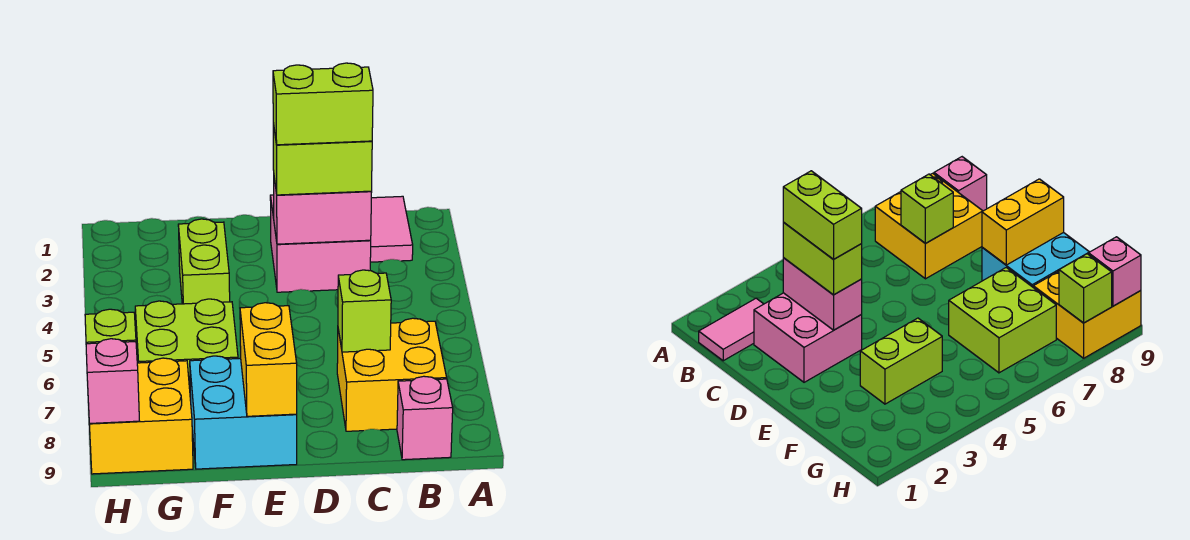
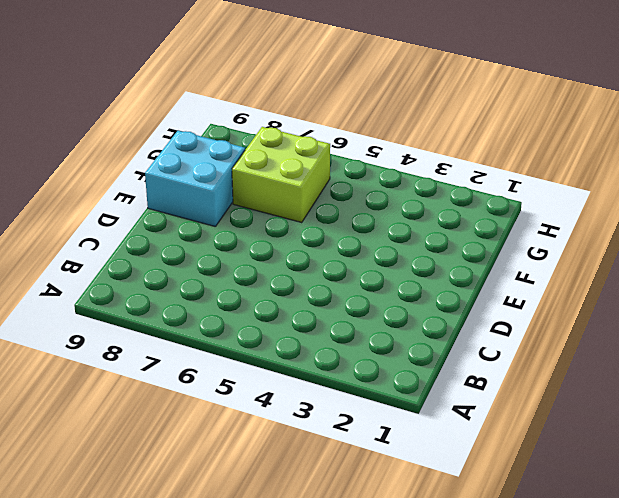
none -> pink tile B1:B2 level 1
none -> yellow brick B7:C8 level 1
none -> pink brick B9 level 1

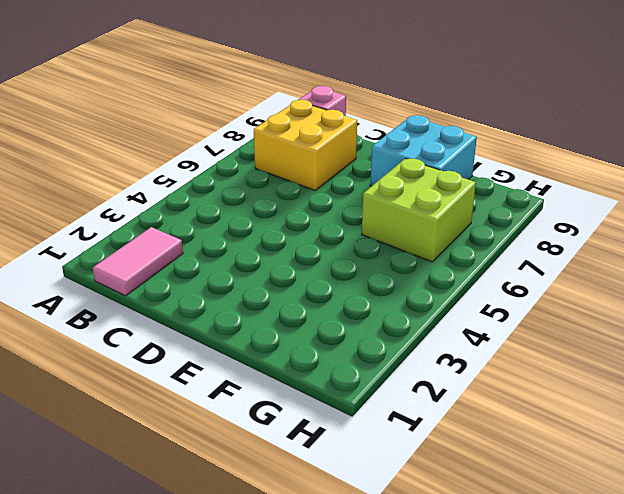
none -> pink brick C2:D3 level 1
none -> lime brick F3:F4 level 1
none -> yellow brick G8:H9 level 1

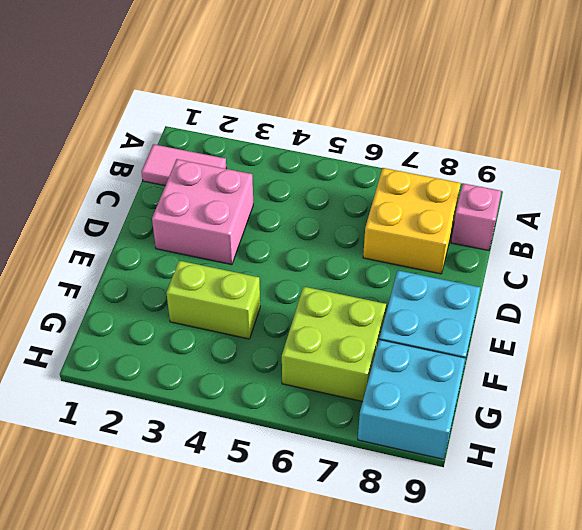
cyan brick G8:H9 level 1 -> yellow brick G8:H9 level 1
none -> pink brick C3:D3 level 2
none -> lime brick C7 level 2
none -> yellow brick E8:E9 level 2

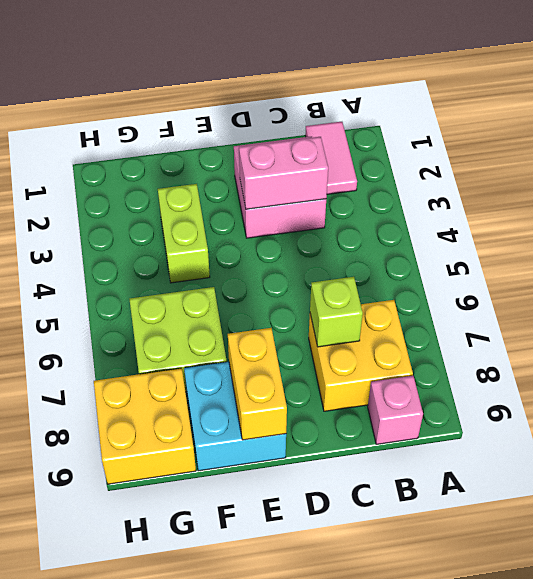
none -> lime brick H8 level 2
none -> pink brick H9 level 2
none -> lime brick C3:D3 level 3

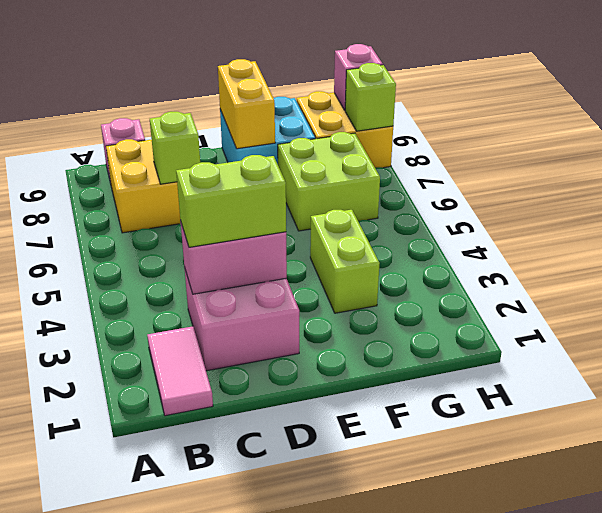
none -> lime brick C3:D3 level 4

